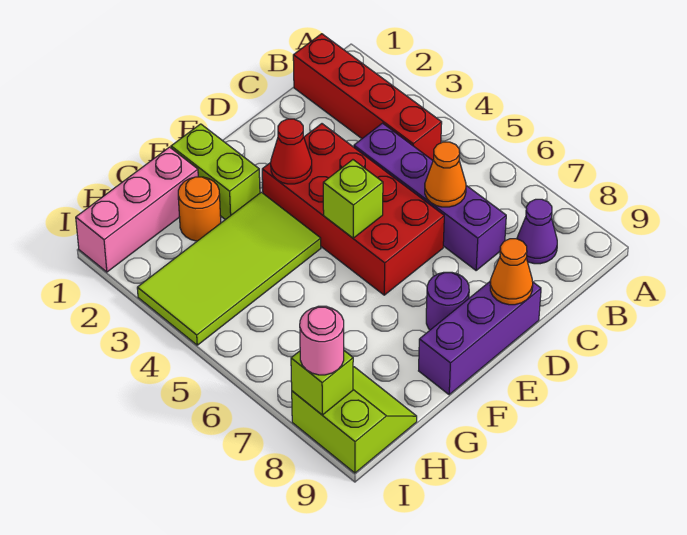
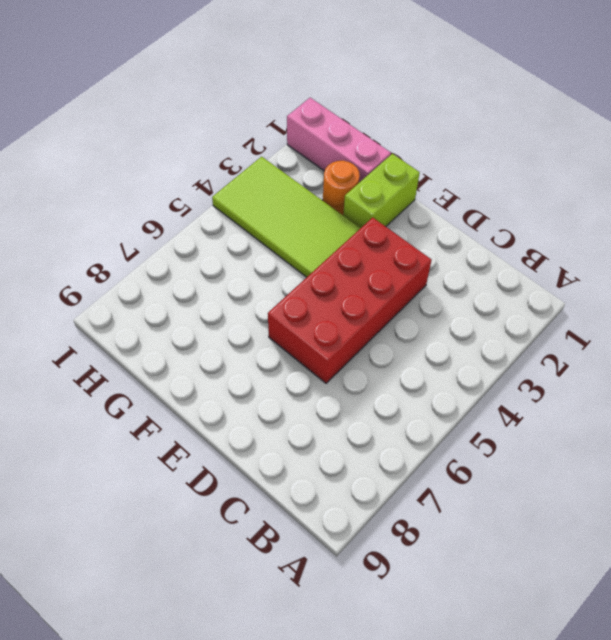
none -> red brick B1:B4 level 1
none -> purple cone B8 level 1
none -> purple brick C4:C7 level 1

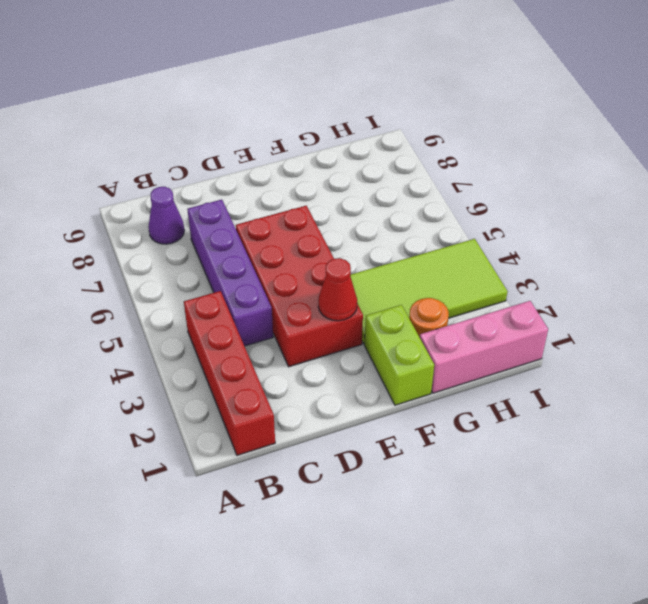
none -> purple brick D9:F9 level 1
none -> purple round brick E8 level 1
none -> lime slope H8:I9 level 1 top I

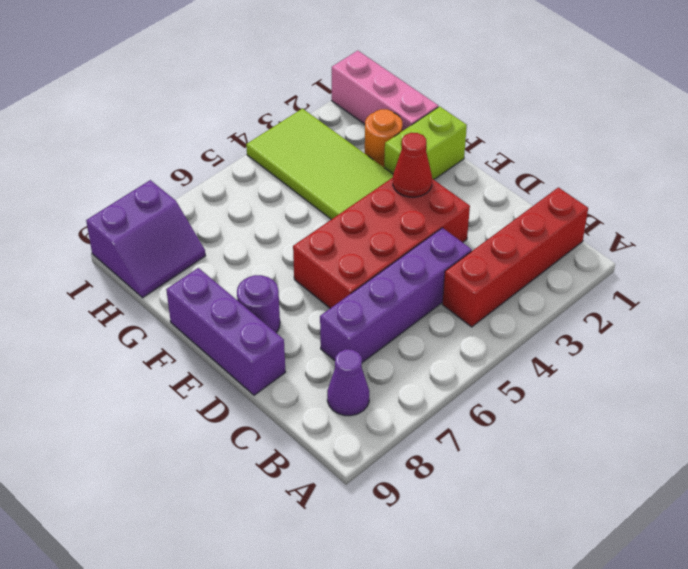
purple slope H8:I9 level 1 top I -> lime slope H8:I9 level 1 top I
none -> orange cone C6 level 2
none -> orange cone D9 level 2
none -> lime brick E5 level 2

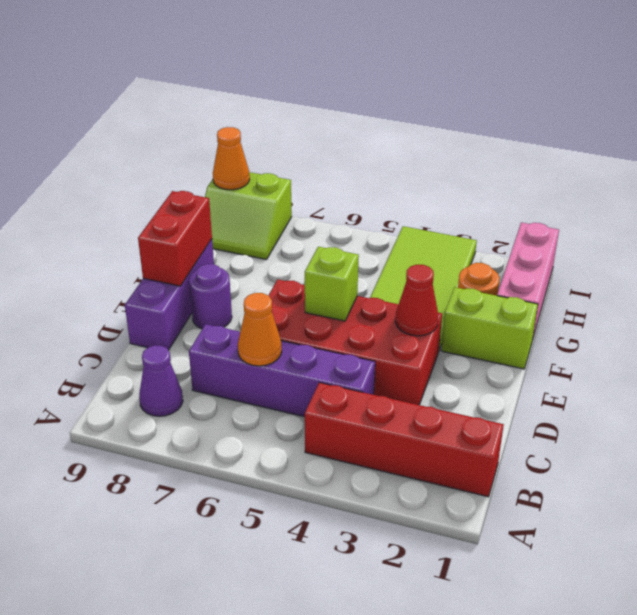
red brick E9:F9 level 2 -> none
orange cone I9 level 2 -> orange cone D9 level 2
none -> lime brick I8 level 2
none -> pink round brick I8 level 3

